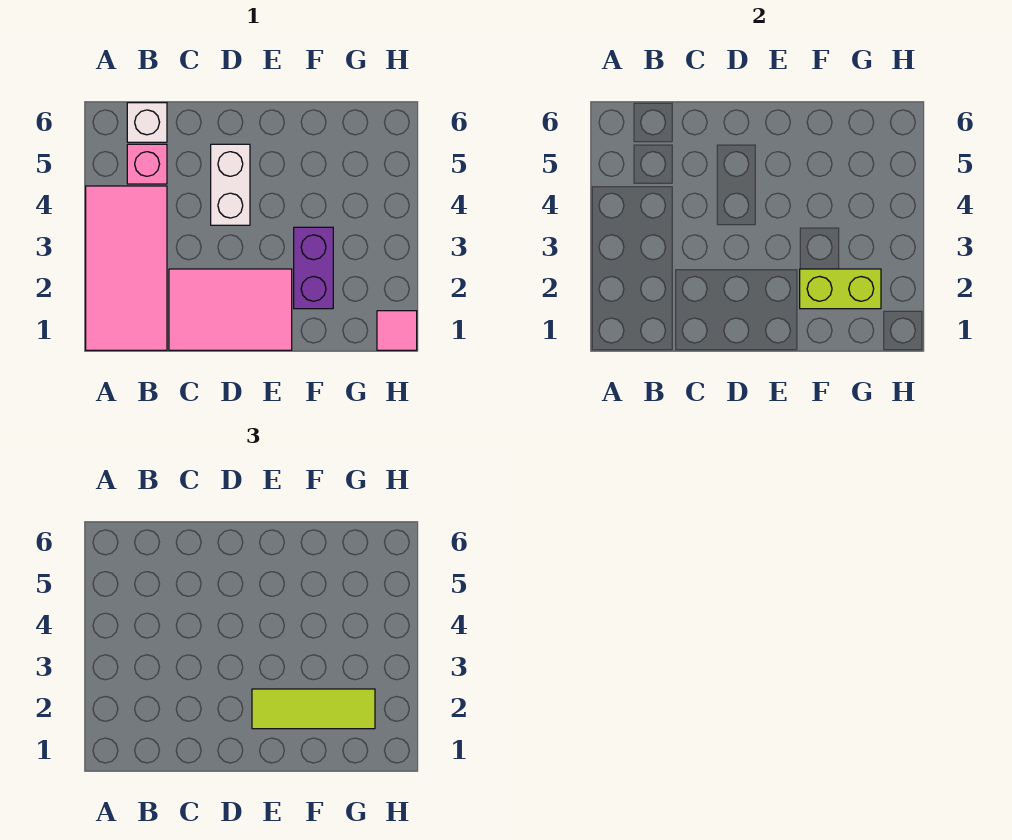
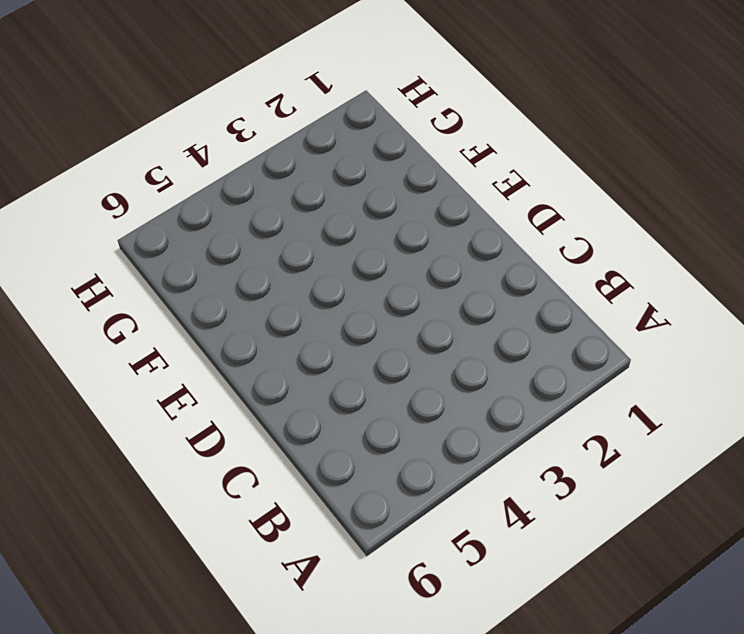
none -> pink tile A1:B4 level 1
none -> pink brick B5 level 1

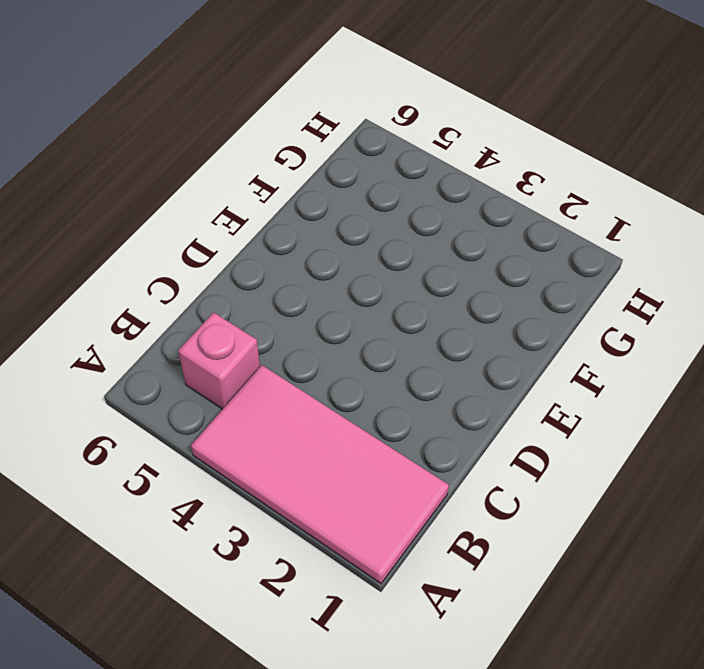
none -> white brick B6 level 1
none -> pink tile C1:E2 level 1

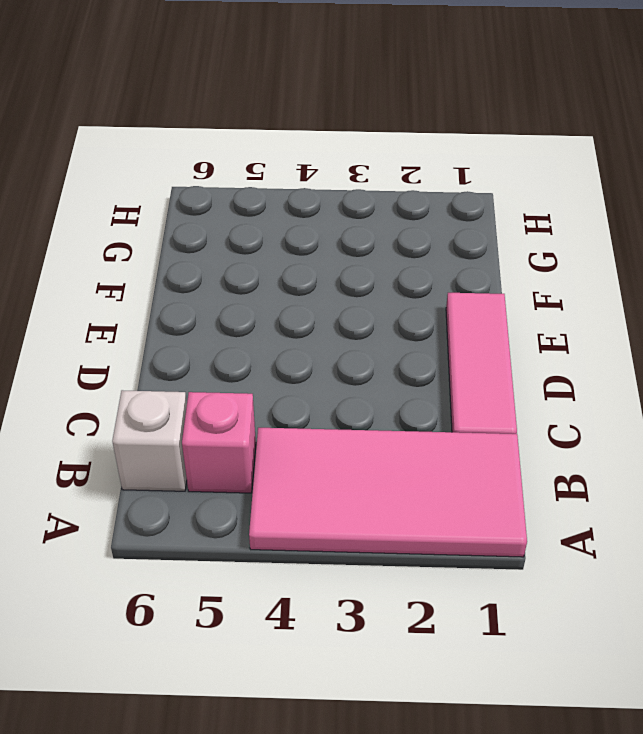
pink tile C1:E1 level 1 -> pink tile C1:E2 level 1
none -> white brick D4:D5 level 1
none -> purple brick F2:F3 level 1

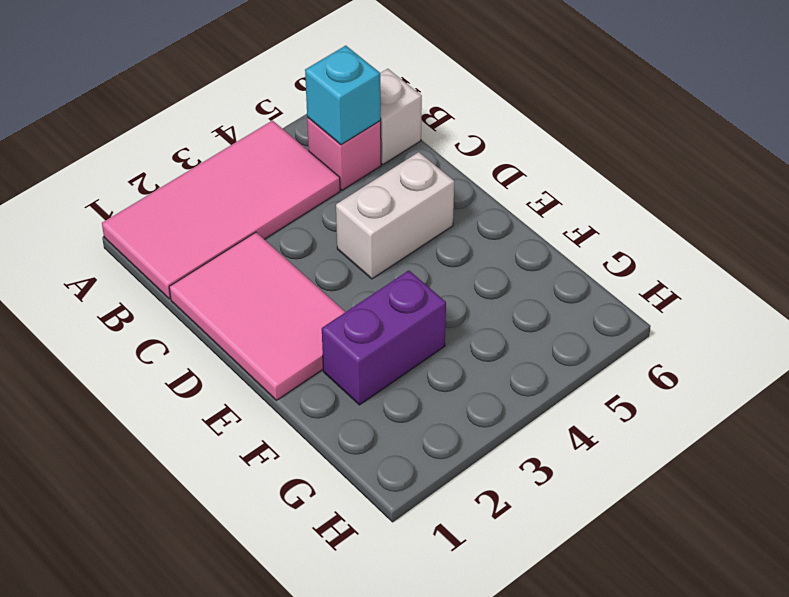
cyan brick B5 level 2 -> none
none -> pink tile H1 level 1
none -> lime brick F2:G2 level 2

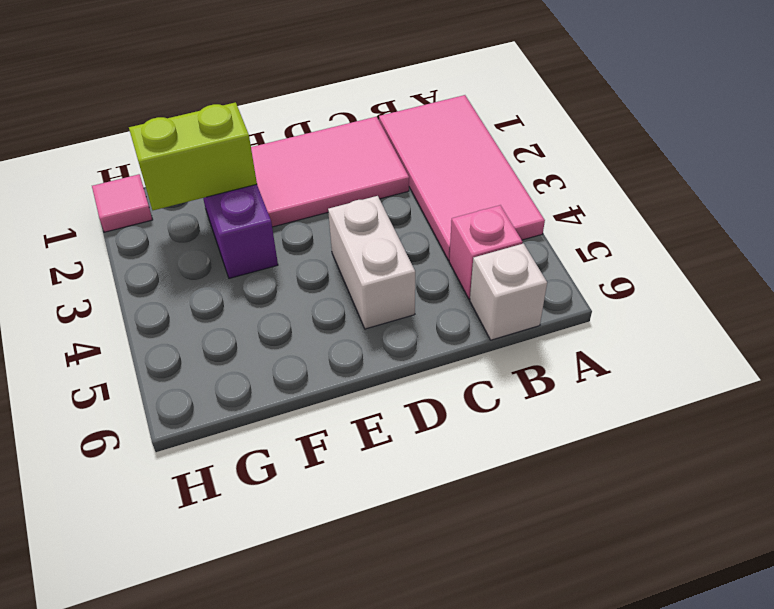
none -> lime tile E2:G2 level 3

